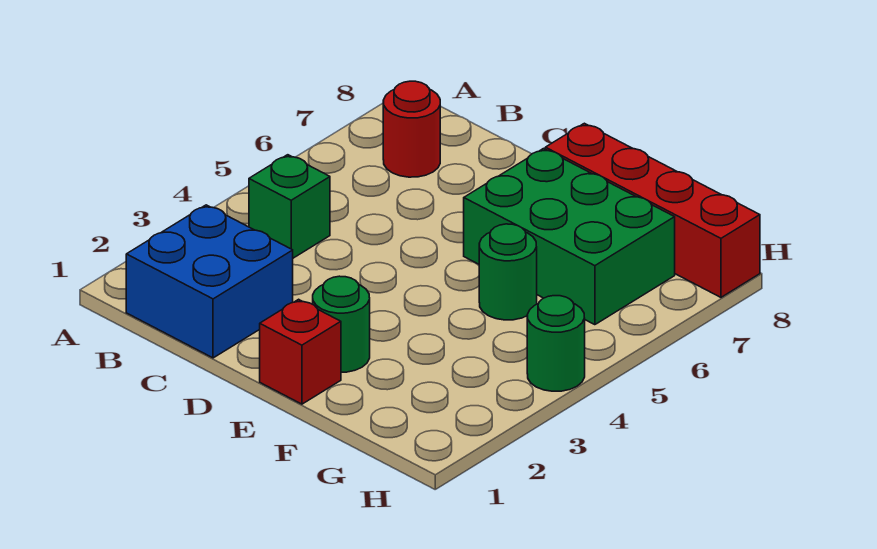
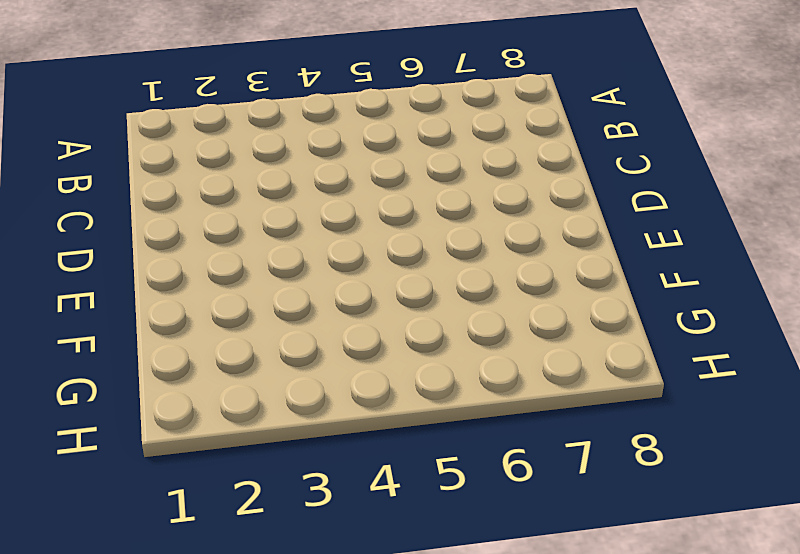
none -> blue brick B1:C2 level 1
none -> green brick B4 level 1

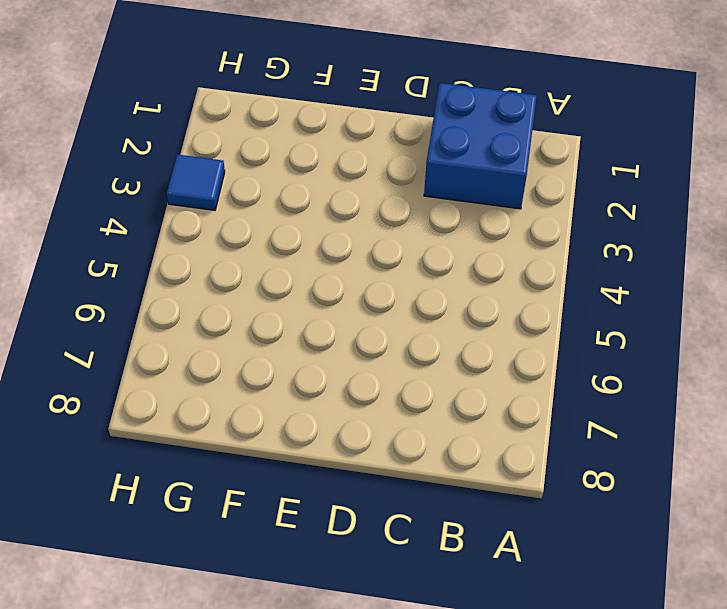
blue tile H3 level 1 -> none
none -> green brick B4 level 1
none -> red round brick B7 level 1

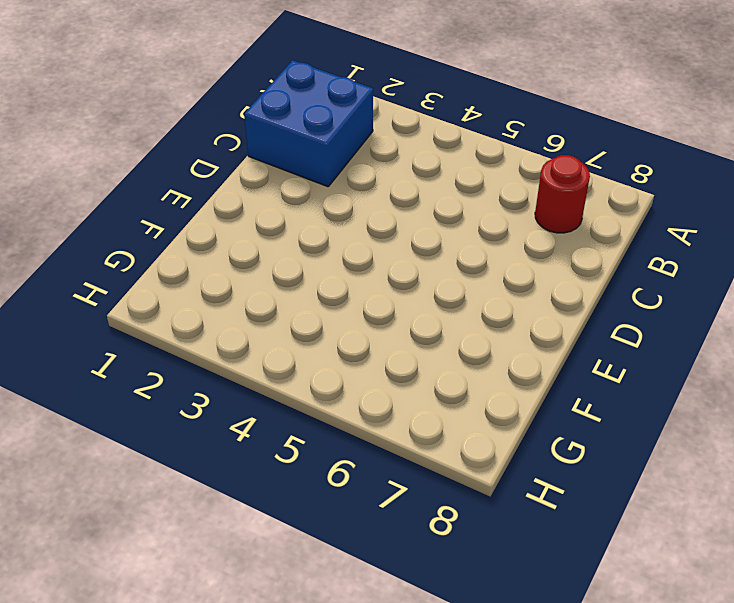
none -> green brick B4 level 1
none -> red brick E1 level 1

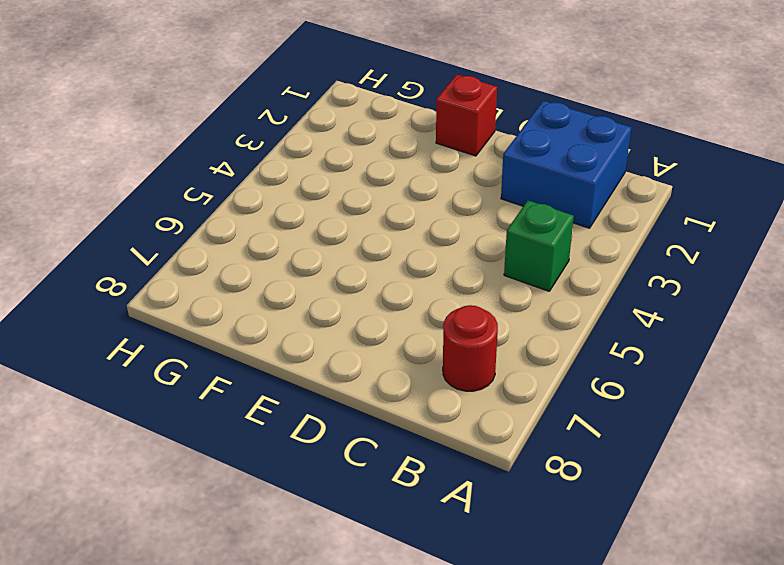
none -> green round brick E2 level 1
none -> green brick E6:G7 level 1

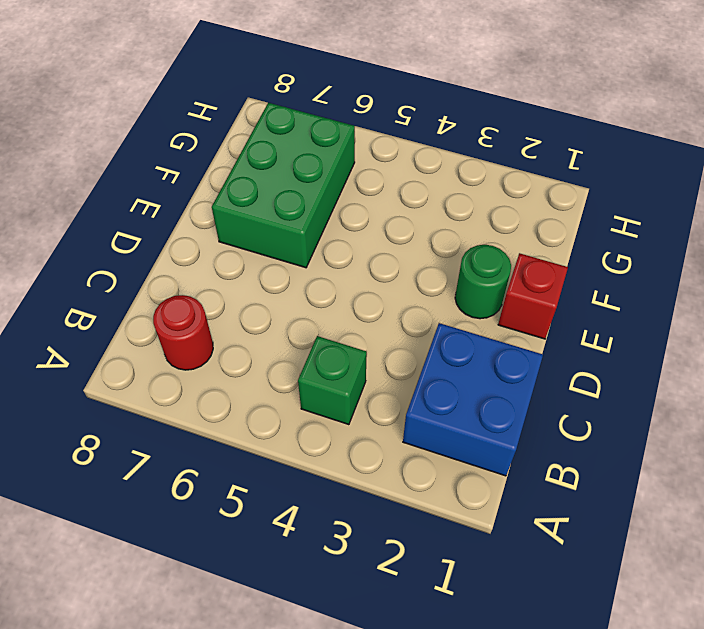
none -> red brick E8:H8 level 1
none -> green round brick F5 level 1

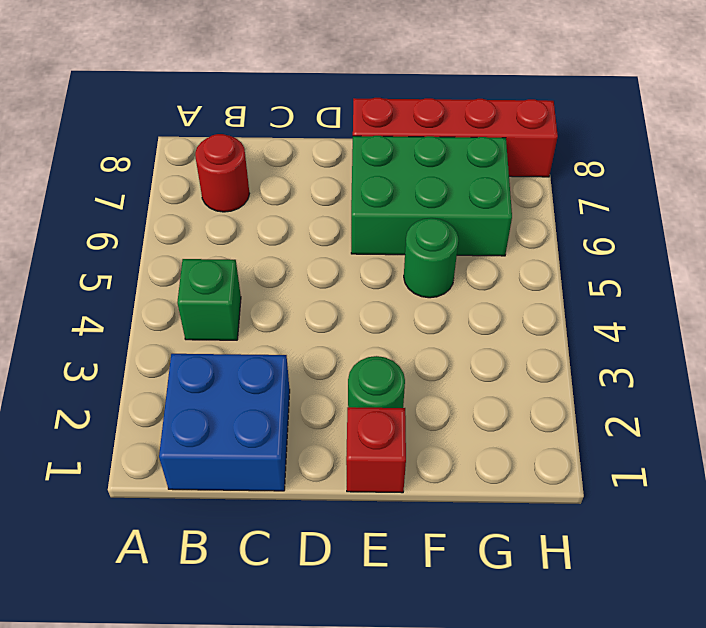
none -> green round brick H4 level 1

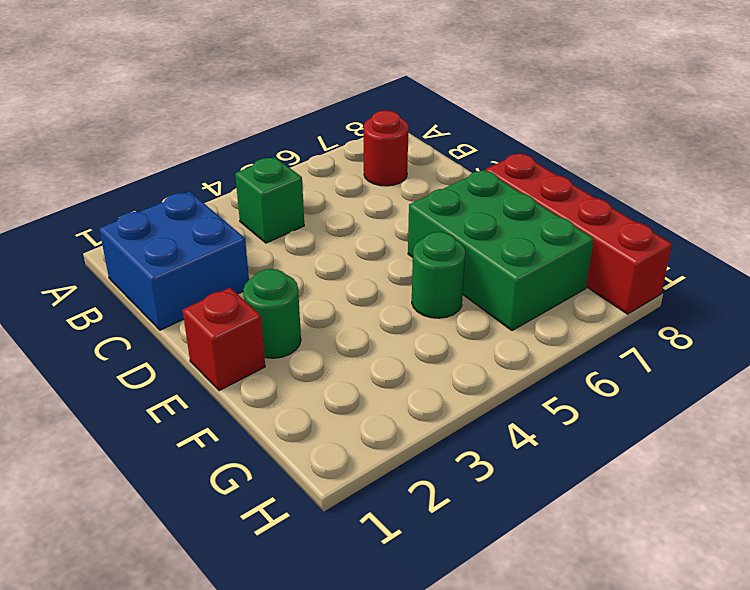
none -> green round brick H4 level 1

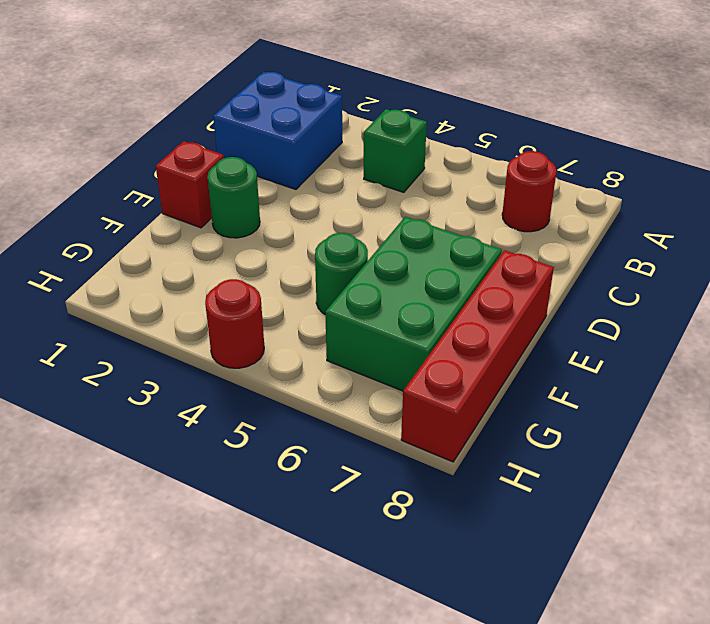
red round brick H4 level 1 -> green round brick H4 level 1

